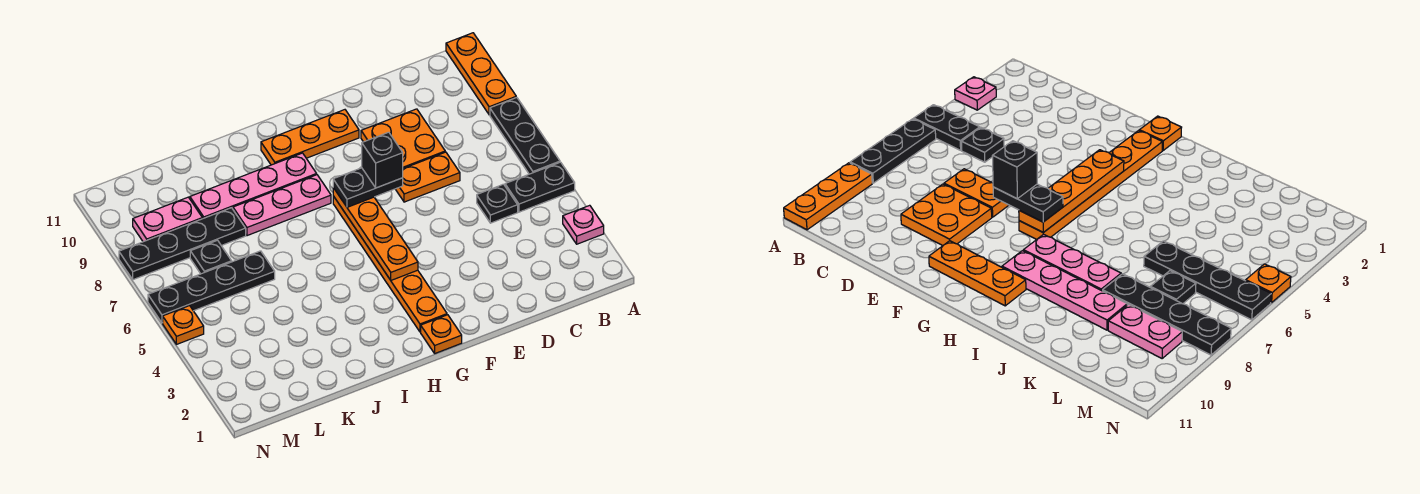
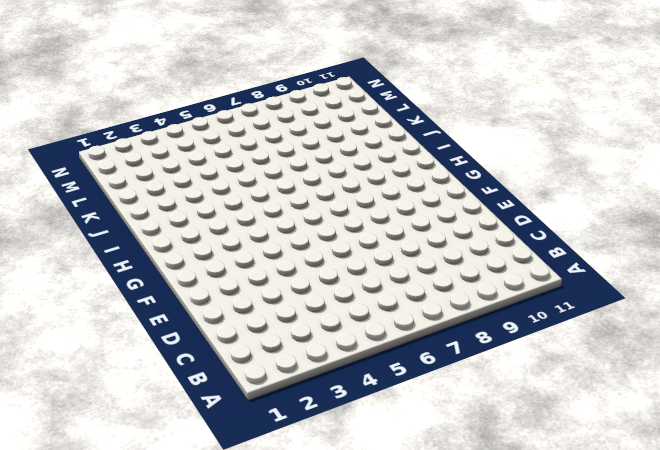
none -> pink plate A3 level 1
none -> black plate A5:B5 level 1
none -> black plate A6:A8 level 1

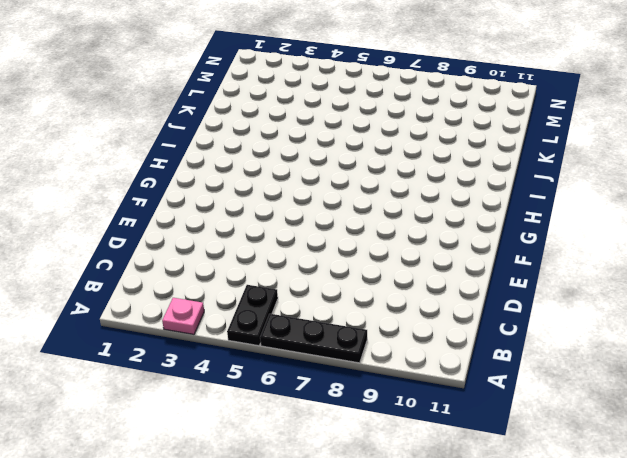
none -> orange plate A9:A11 level 1
none -> black plate C5 level 1
none -> orange plate D7:E7 level 1

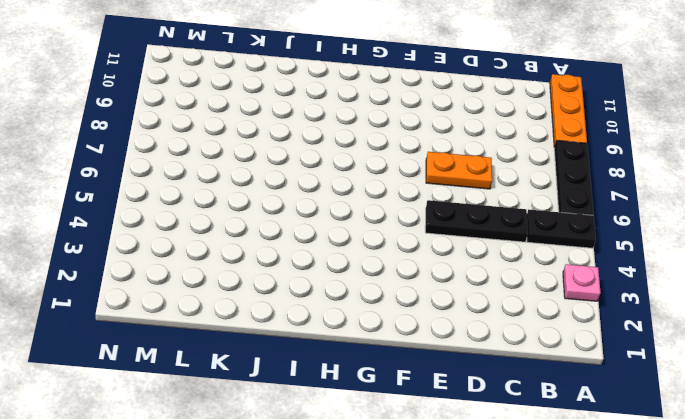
black plate C5:E5 level 1 -> black plate C5 level 1
none -> orange plate D8:E9 level 1
none -> orange plate F10:H10 level 1
none -> orange plate G1 level 1

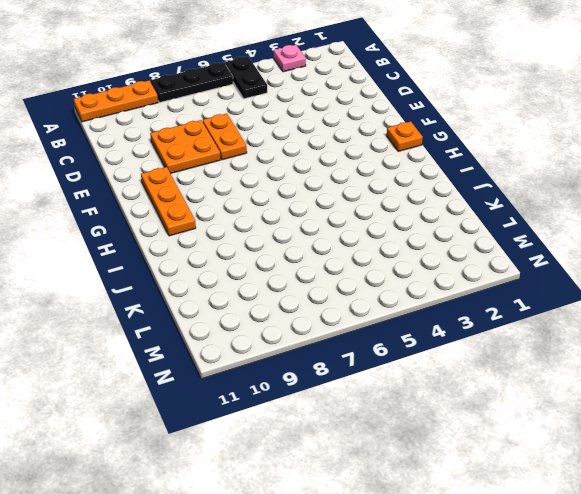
none -> black plate C5 level 1
none -> orange plate G2:G7 level 1
none -> pink plate H8:J8 level 1

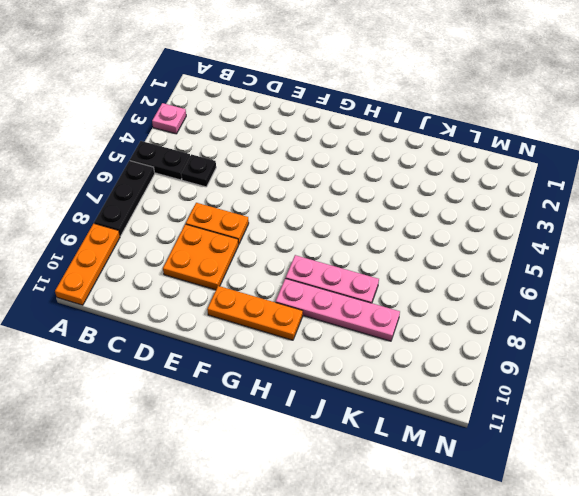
none -> orange plate G1 level 1
none -> orange plate G2:G7 level 1
none -> black plate K6:N6 level 1

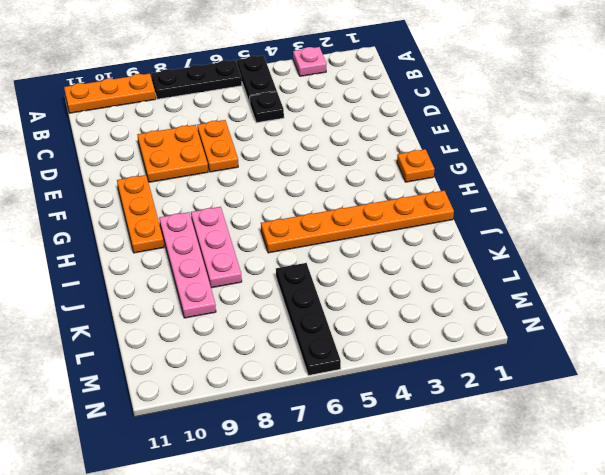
orange plate I1:I6 level 1 -> orange plate G2:G7 level 1
none -> black plate K8:N8 level 1
none -> black plate L7 level 1
none -> pink plate L9:M9 level 1

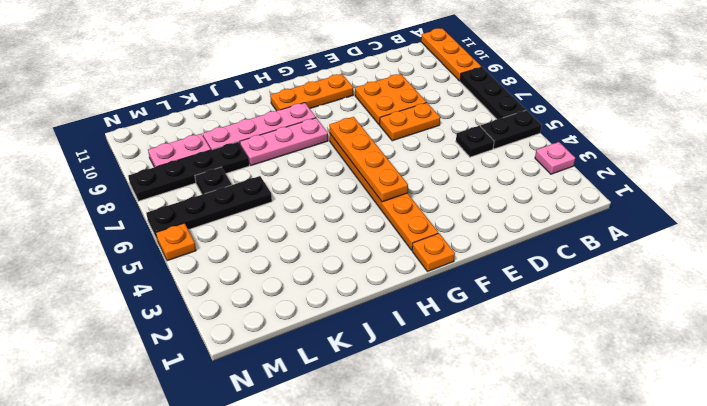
none -> black plate F7:G7 level 3
none -> black brick F7 level 4

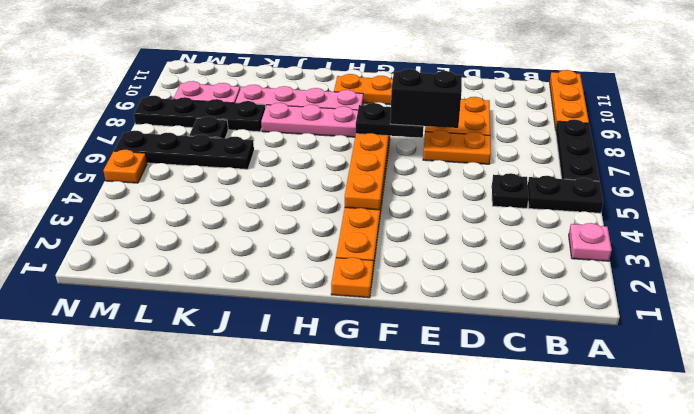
black brick E7:F7 level 4 -> black brick F7 level 4

